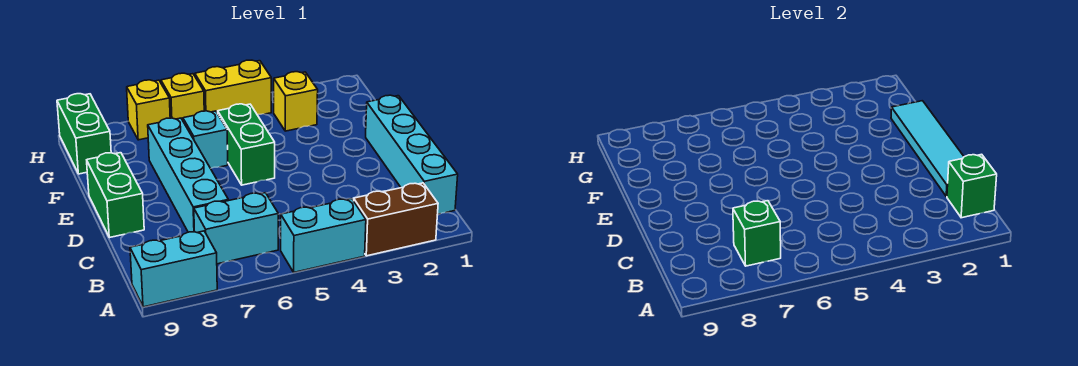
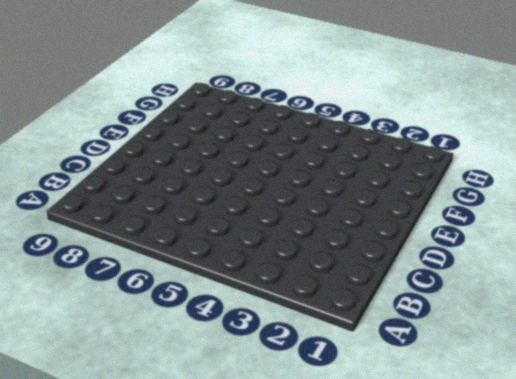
none -> brown brick A2:A3 level 1
none -> cyan brick A4:A5 level 1
none -> cyan brick A8:A9 level 1

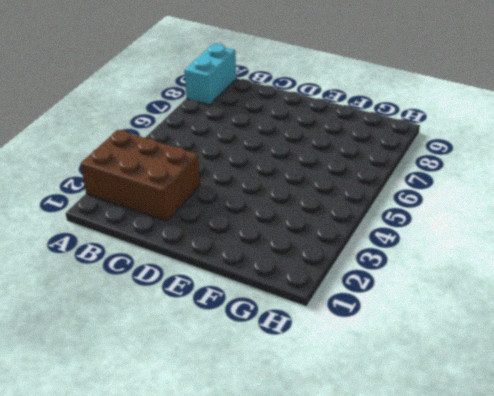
brown brick A2:C3 level 1 -> brown brick A2:A3 level 1
none -> cyan brick A4:A5 level 1
none -> cyan brick B1:E1 level 1
none -> cyan brick B6:B7 level 1

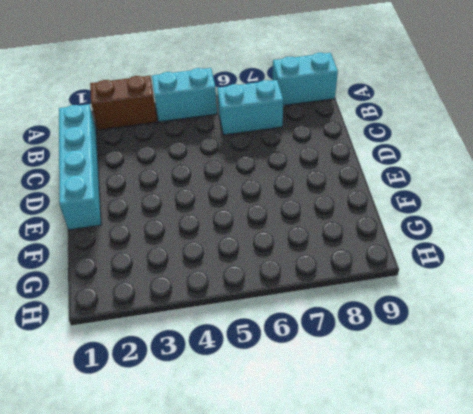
none -> cyan brick C7:F7 level 1
none -> green brick D9:E9 level 1
none -> green brick E5:F5 level 1

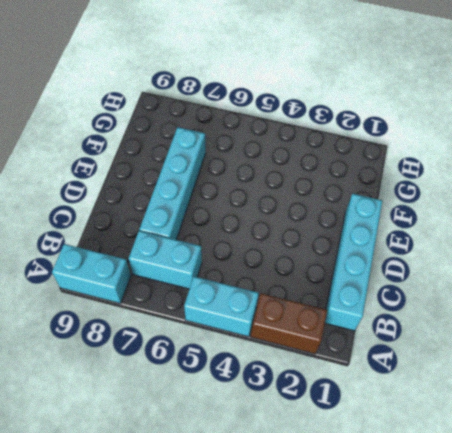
none -> green brick D9:E9 level 1
none -> green brick E5:F5 level 1
none -> cyan brick F6 level 1

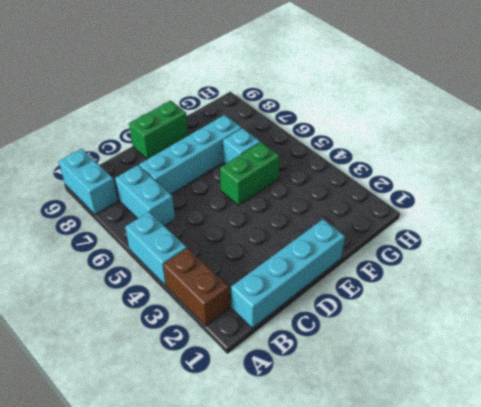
none -> yellow brick G3 level 1
none -> green brick G9:H9 level 1
none -> yellow brick H4:H5 level 1

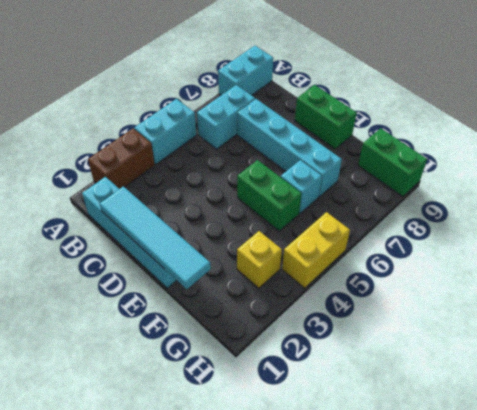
none -> yellow brick H6 level 1
none -> yellow brick H7 level 1
none -> green brick B1 level 2

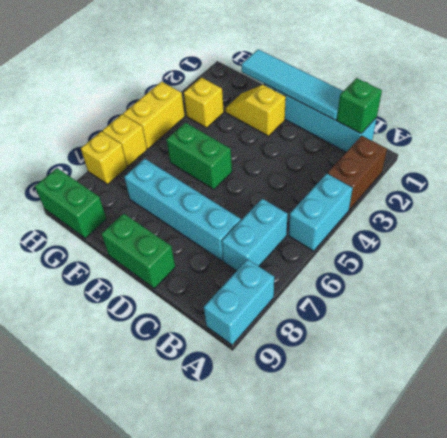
yellow slope E2:F2 level 1 top E -> none
none -> cyan brick F6 level 1
none -> green brick B7 level 2

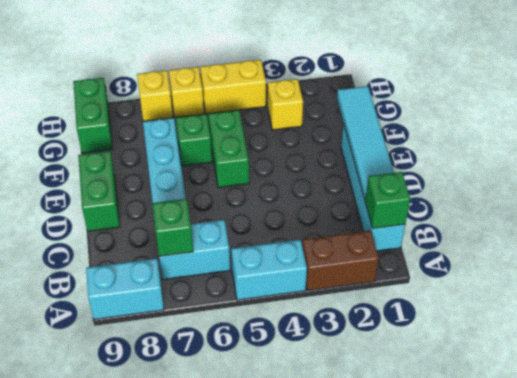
green brick F6 level 1 -> cyan brick F6 level 1

